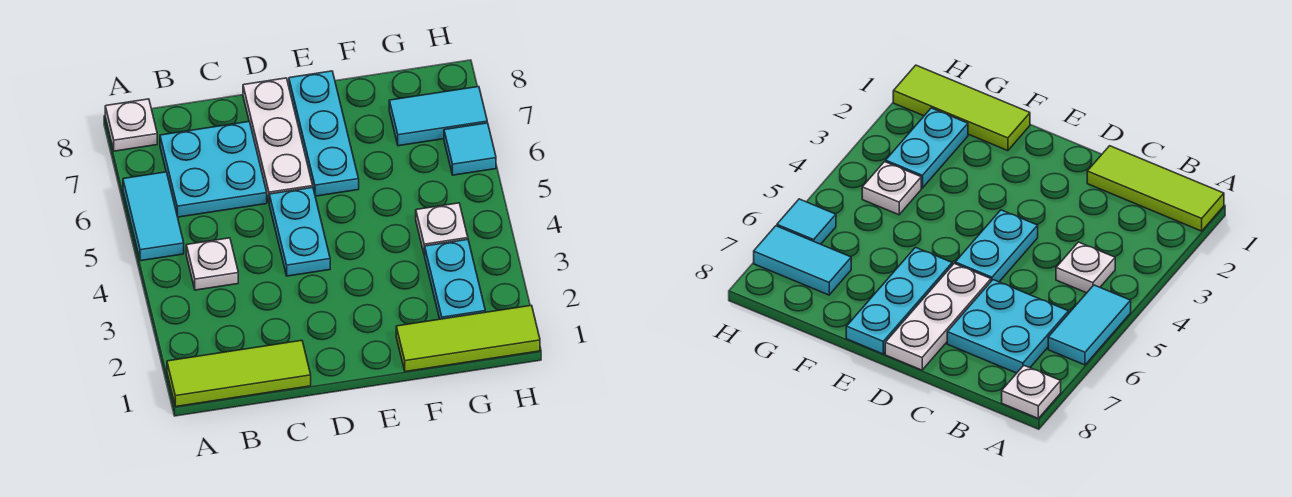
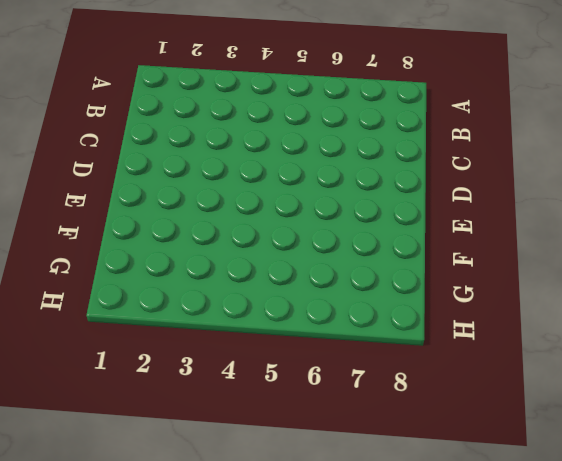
none -> lime tile A1:C1 level 1
none -> cyan tile A5:A6 level 1
none -> white plate A8 level 1

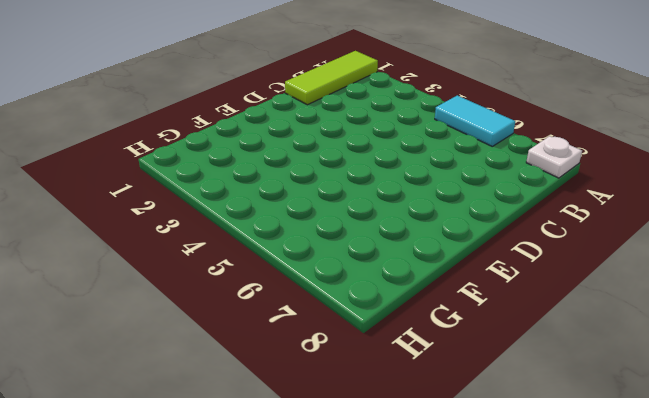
none -> white plate B4 level 1
none -> cyan plate B6:C7 level 1
none -> cyan plate D4:D5 level 1

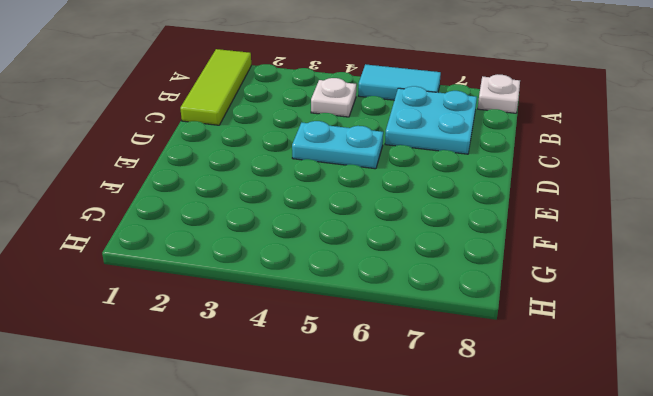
none -> white plate D6:D8 level 1
none -> cyan plate E6:E8 level 1
none -> lime tile F1:H1 level 1

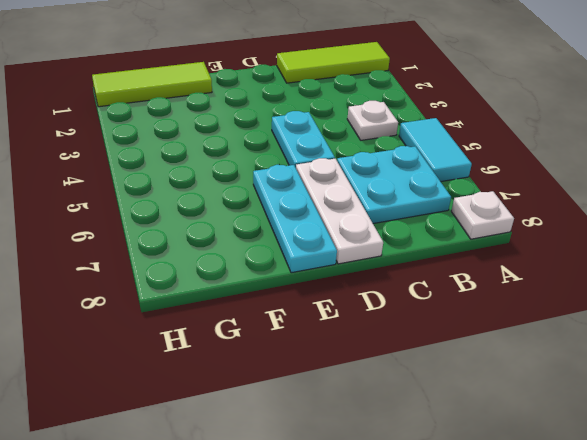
none -> cyan plate G2:G3 level 1
none -> white plate G4 level 1
none -> cyan tile G7:H7 level 1

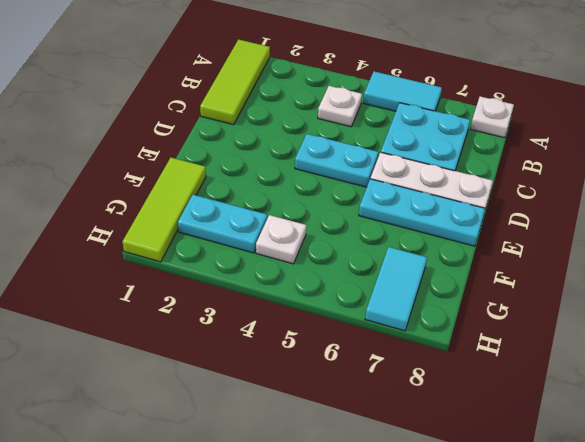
none -> cyan tile H6 level 1

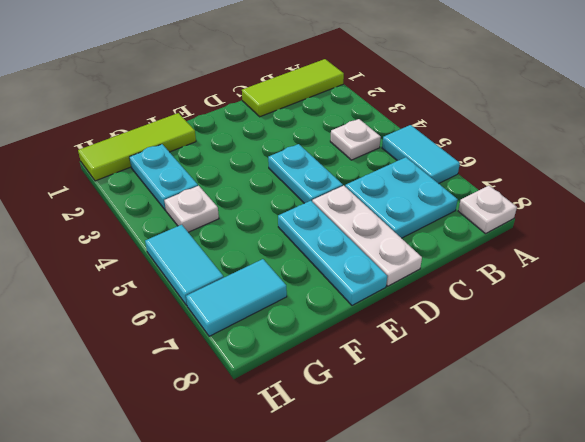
cyan tile H5:H6 level 1 -> cyan tile H6 level 1

